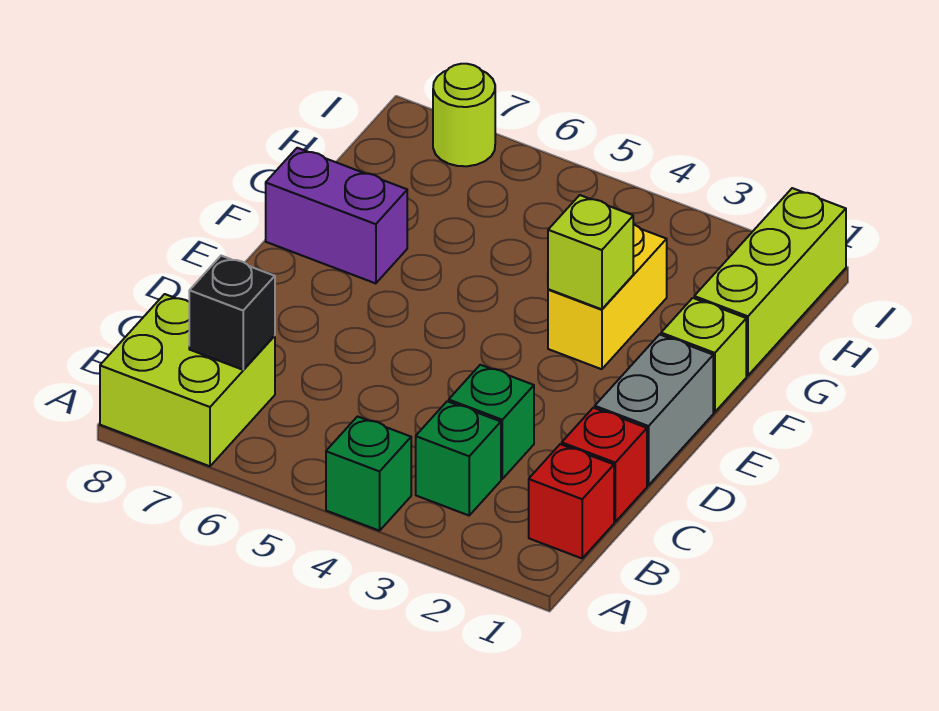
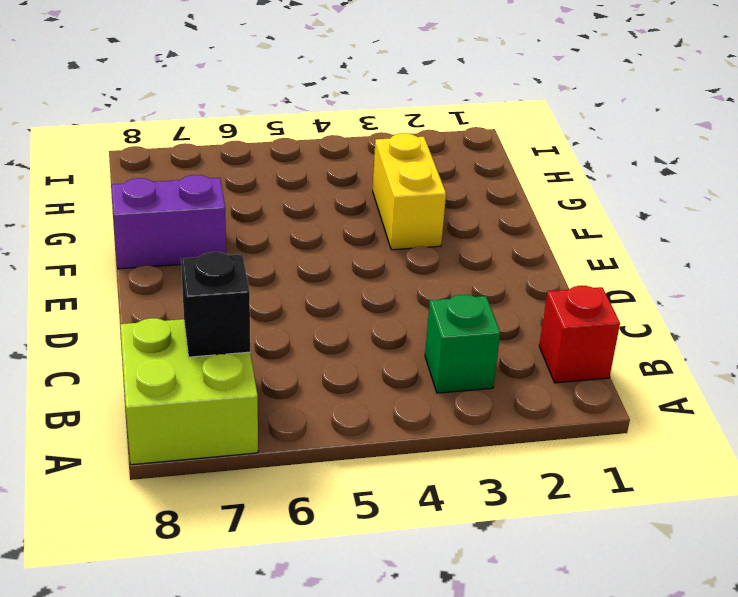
none -> green brick A4 level 1
none -> red brick C1 level 1
none -> green brick C3 level 1

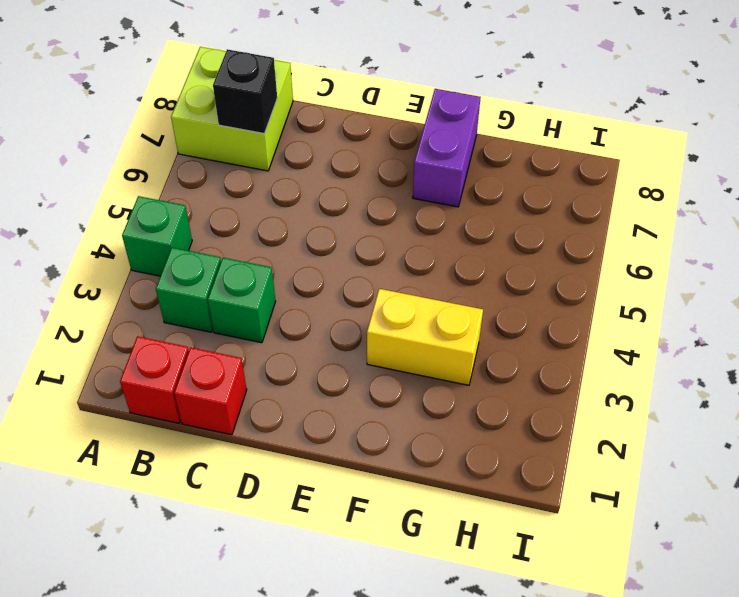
none -> grey brick D1:E1 level 1
none -> lime brick F1 level 1
none -> lime brick G1:I1 level 1

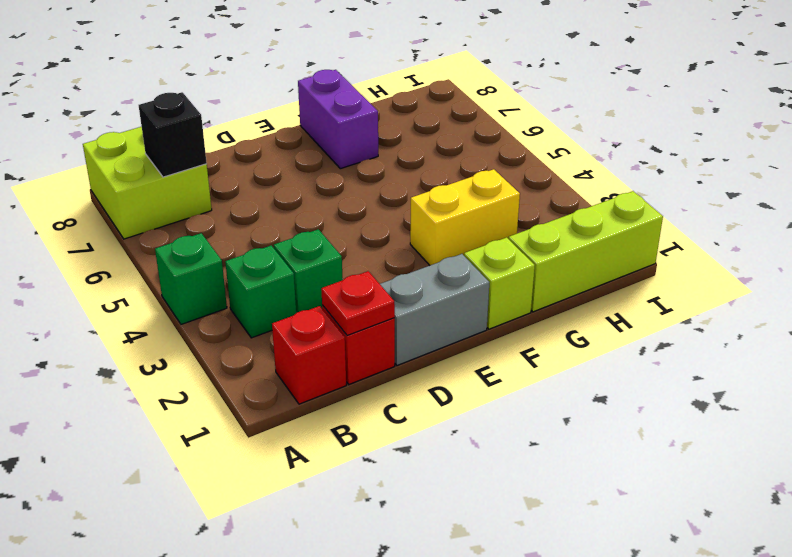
red plate C1 level 2 -> none
none -> lime round brick I7 level 1
none -> lime brick F3 level 2

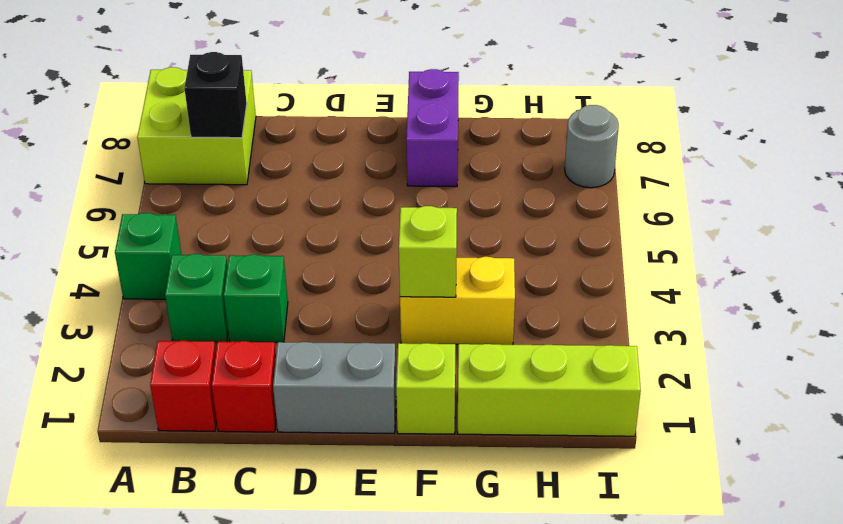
grey round brick I7 level 1 -> lime round brick I7 level 1

